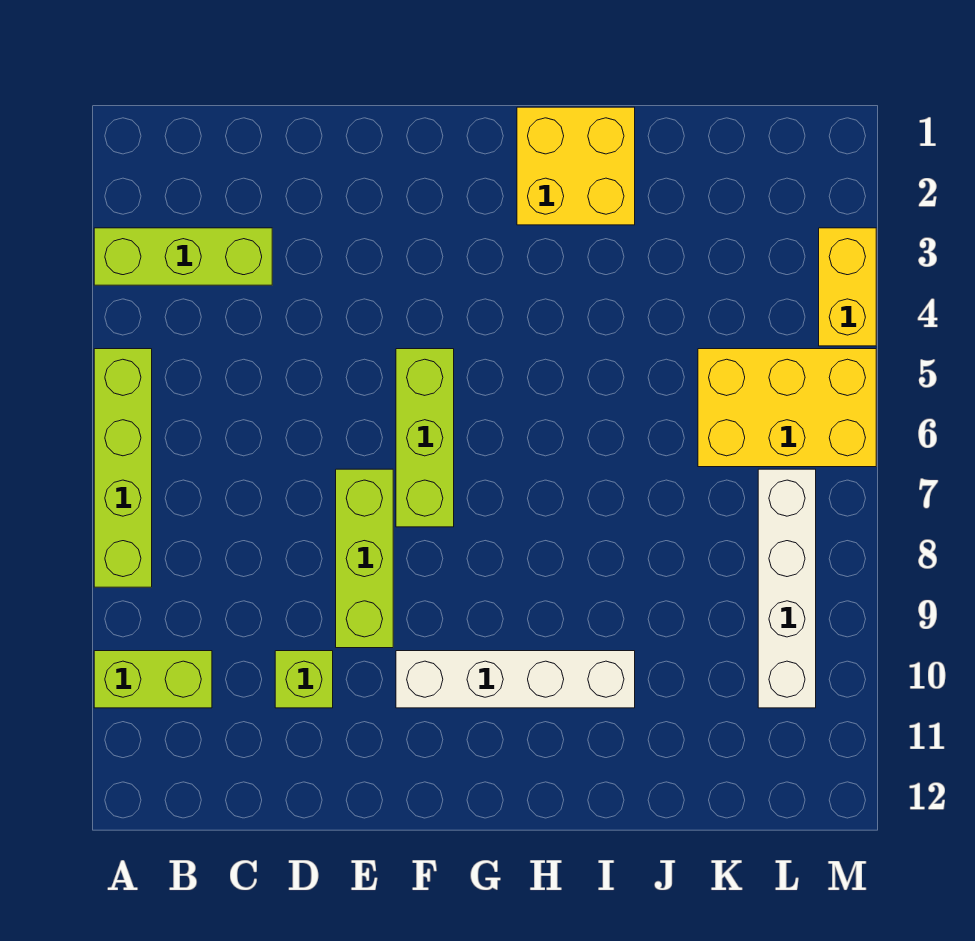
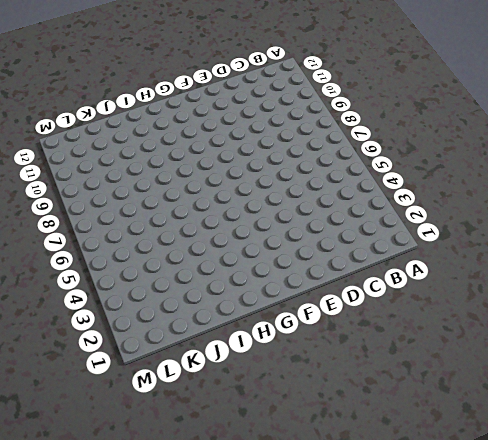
none -> lime brick A3:C3 level 1
none -> lime brick A5:A8 level 1

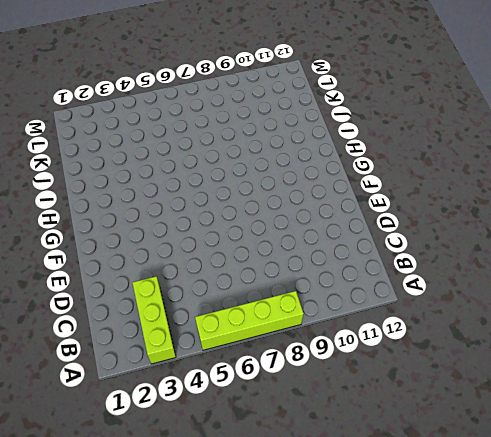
none -> lime brick A10:B10 level 1
none -> lime brick D10 level 1

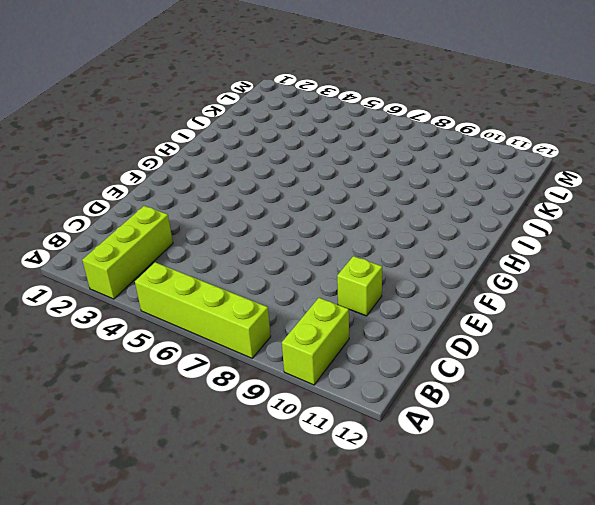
none -> lime brick E7:E9 level 1
none -> lime brick F5:F7 level 1

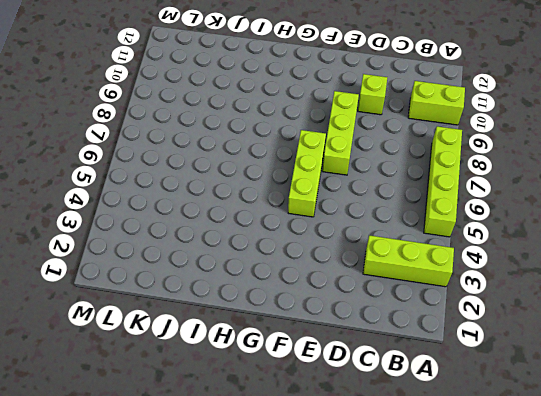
none -> white brick F10:I10 level 1
none -> yellow brick H1:I2 level 1

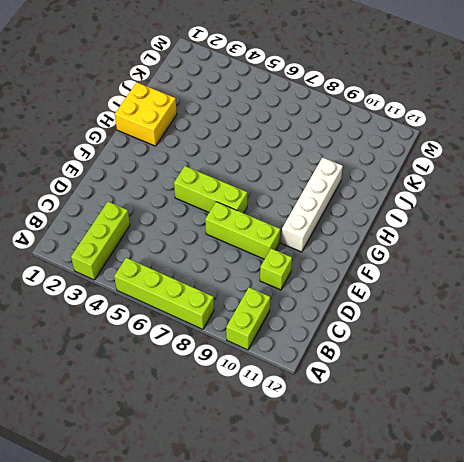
none -> yellow brick K5:M6 level 1
none -> white brick L7:L10 level 1

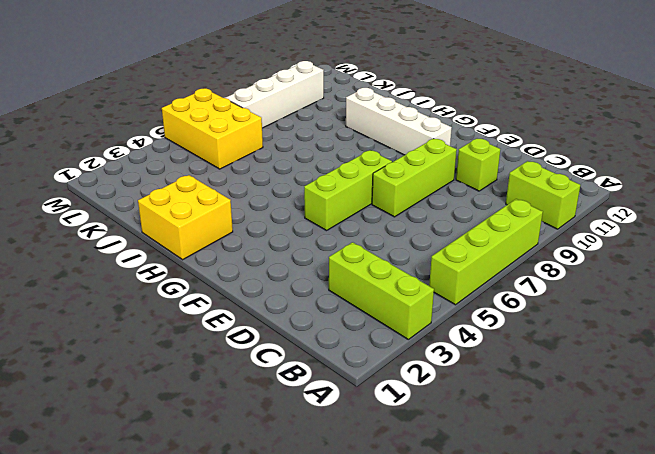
none -> yellow brick M3:M4 level 1

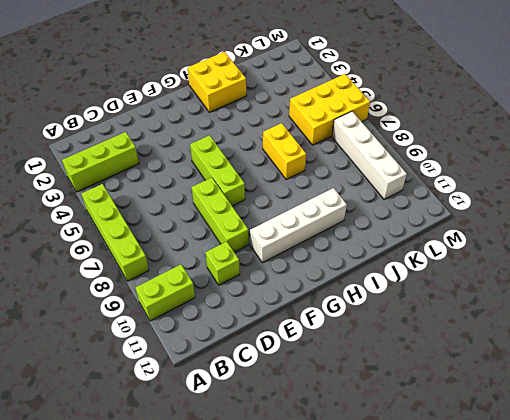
yellow brick I6:I7 level 1 -> yellow brick M3:M4 level 1

